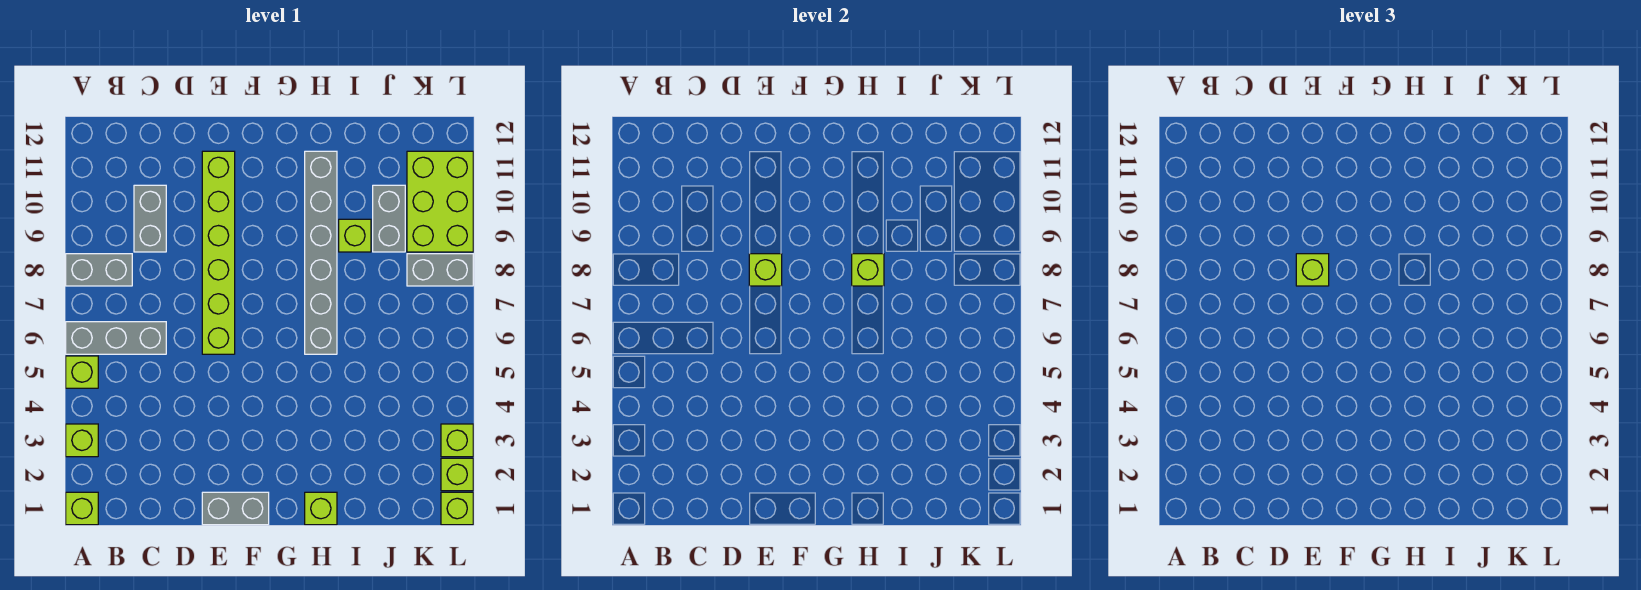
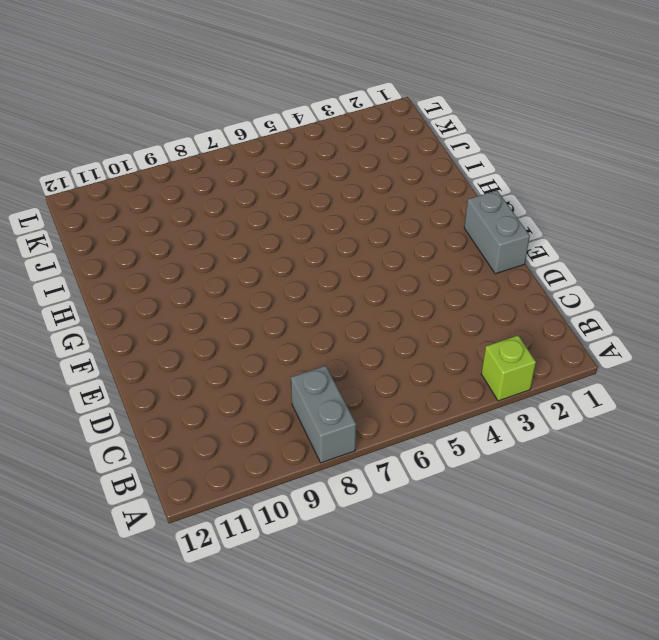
none -> lime brick A1 level 1
none -> lime brick A5 level 1
none -> grey brick A6:C6 level 1

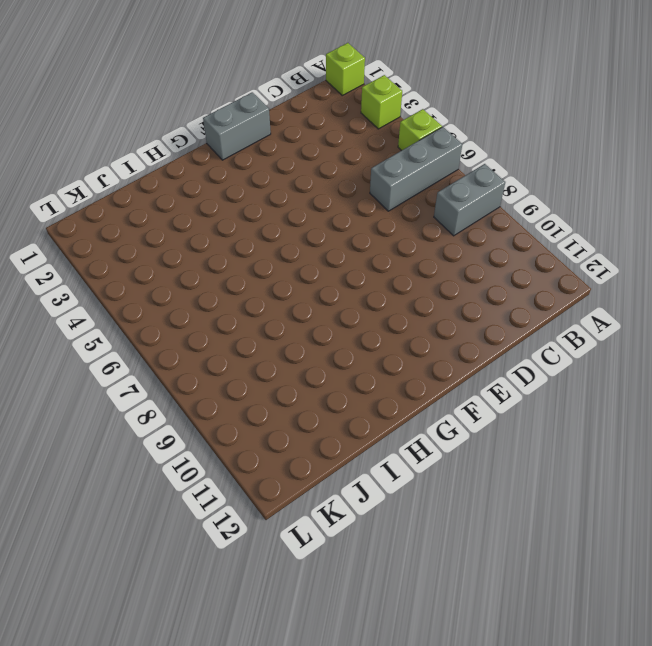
none -> grey brick C9:C10 level 1
none -> lime brick E6:E11 level 1
none -> lime brick H1 level 1

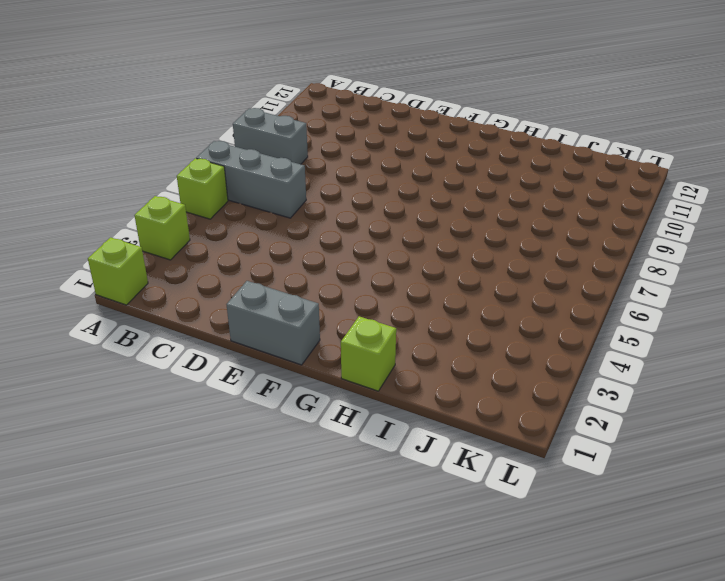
none -> grey brick C9:C10 level 1
none -> lime brick E6:E11 level 1
none -> grey brick H6:H11 level 1

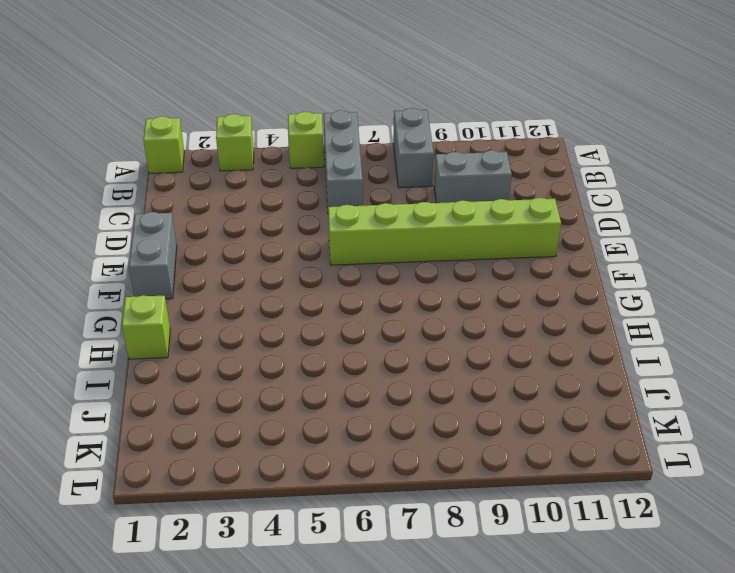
none -> grey brick H6:H11 level 1
none -> lime brick I9 level 1
none -> grey brick J9:J10 level 1

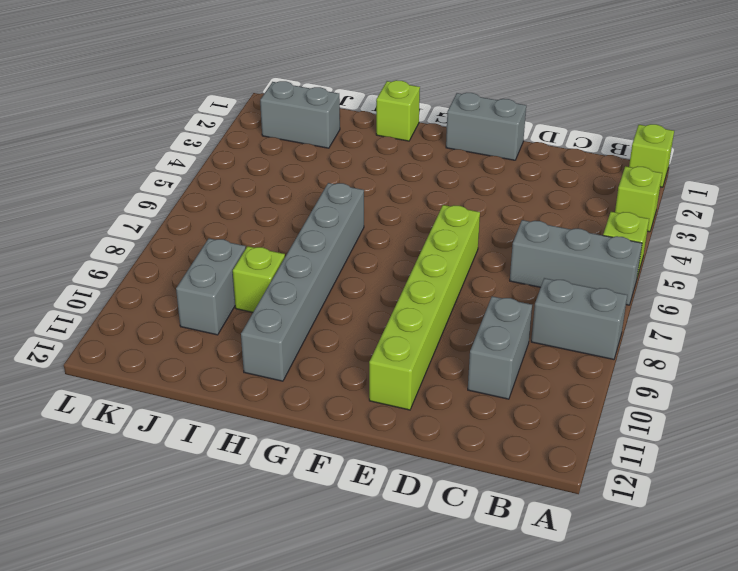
grey brick J2:K2 level 1 -> grey brick K8:L8 level 1
none -> lime brick K9:L11 level 1
none -> lime brick L1 level 1
none -> lime brick L2 level 1

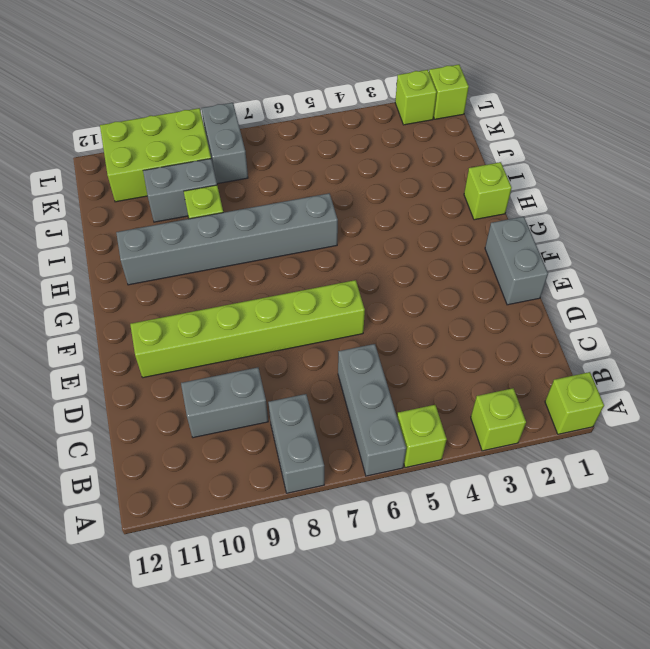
none -> lime brick L3 level 1
none -> lime brick E8 level 2
none -> lime brick H8 level 2

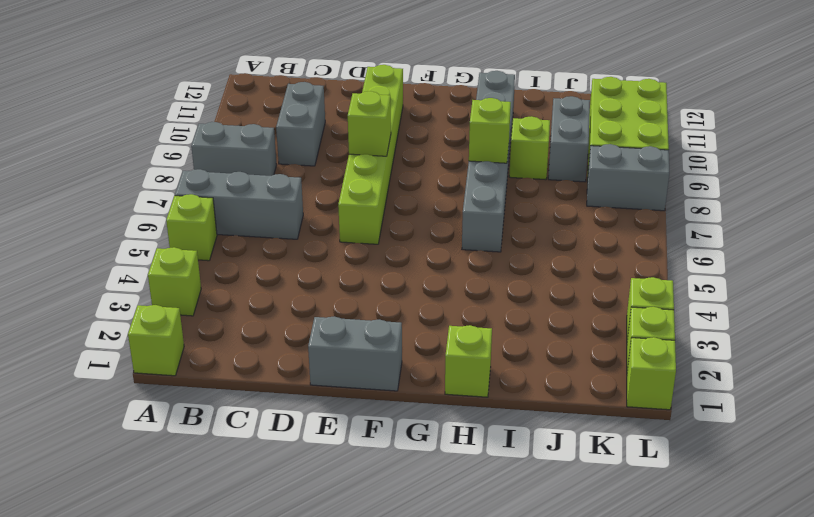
none -> lime brick E8 level 3

